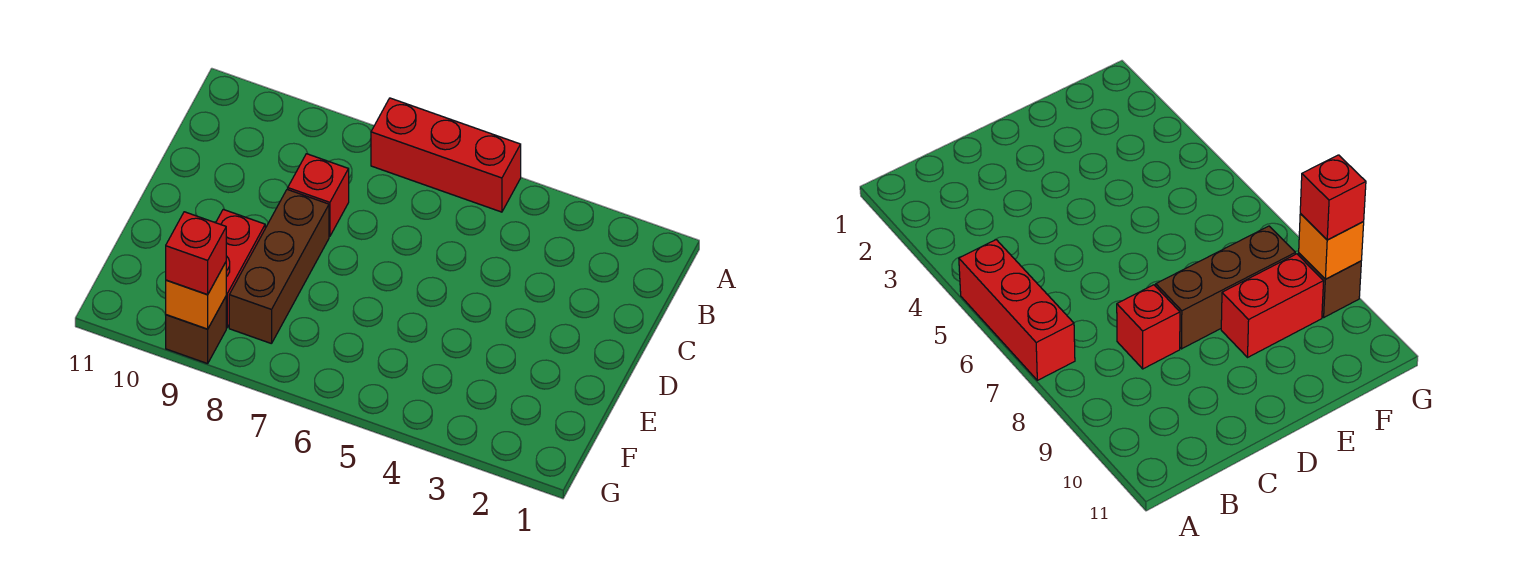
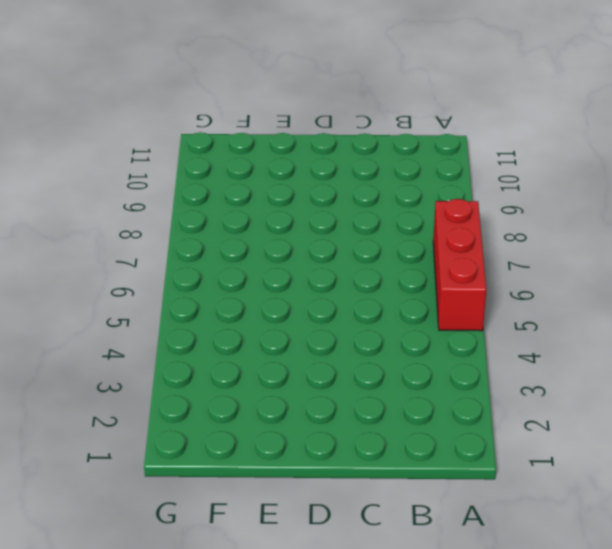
none -> red brick C8 level 1
none -> brown brick D8:F8 level 1

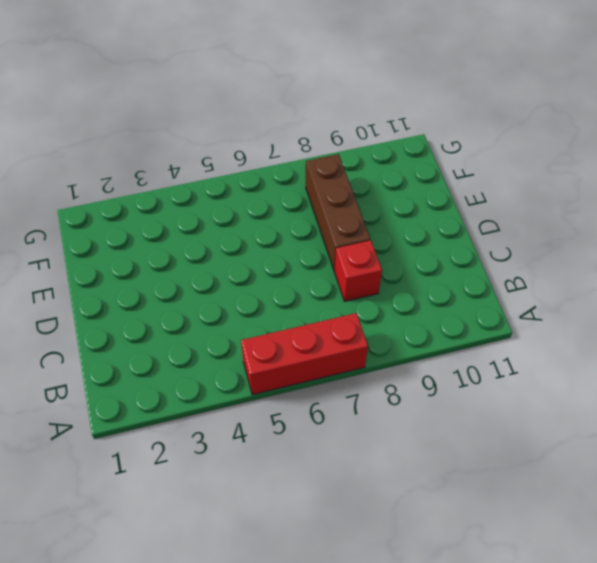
none -> red brick E9:F9 level 1
none -> brown brick G9 level 1

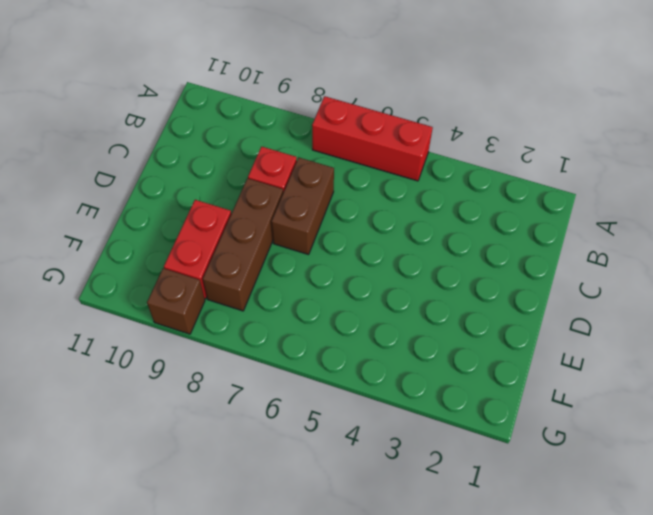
brown brick C7:D7 level 1 -> none
none -> orange brick G9 level 2
none -> red brick G9 level 3

